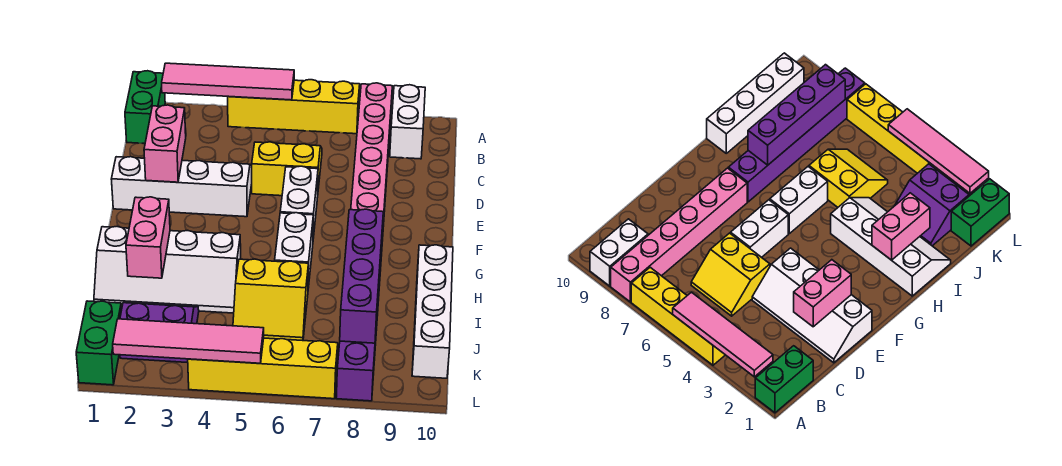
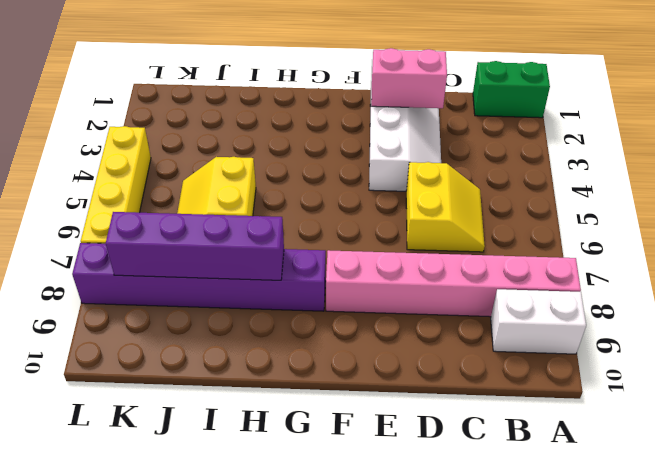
none -> yellow brick A4:A7 level 1
none -> white brick E6:F6 level 1
none -> white brick G6:H6 level 1

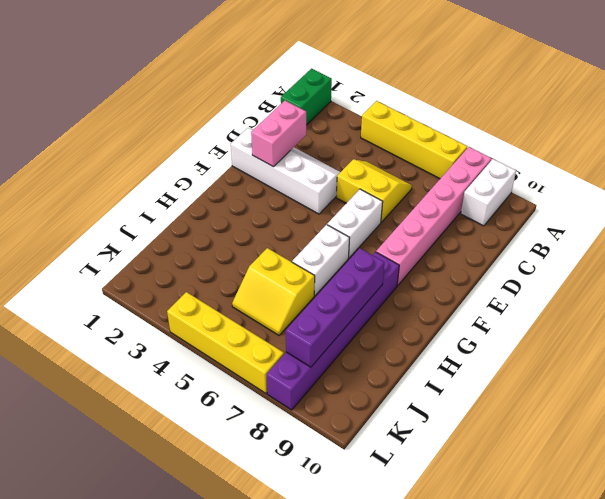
none -> white slope H1:I4 level 1 top H
none -> white brick H10:K10 level 1
none -> purple slope J2:K3 level 1 top K

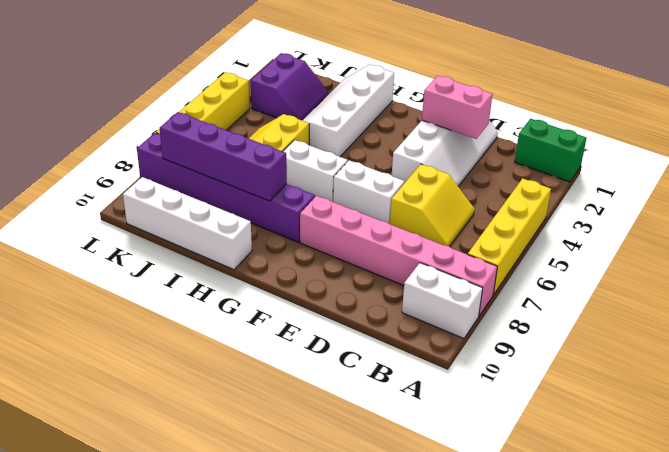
none -> green brick K1:L1 level 1
none -> pink tile A2:A5 level 2
none -> pink brick H2:I2 level 2

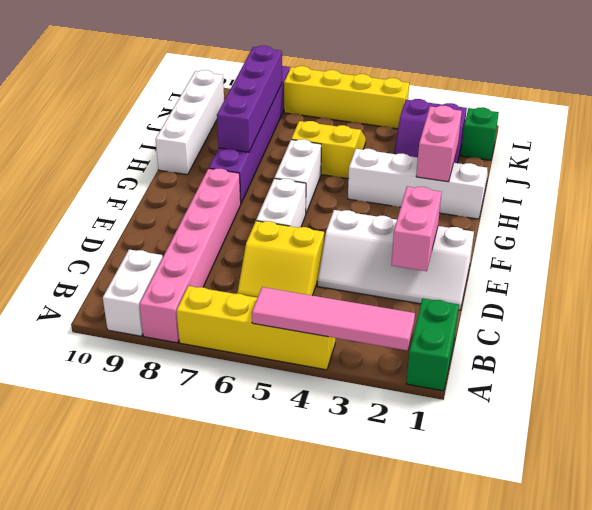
green brick K1 level 1 -> green brick K1:L1 level 1
none -> pink tile L2:L5 level 2

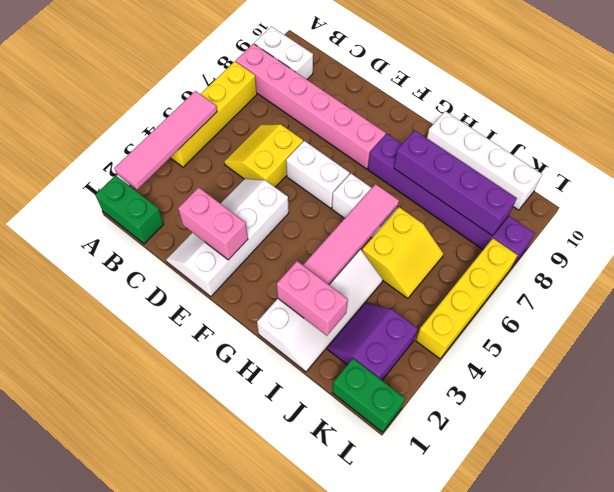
pink tile H3:H6 level 2 -> pink tile L2:L5 level 2

